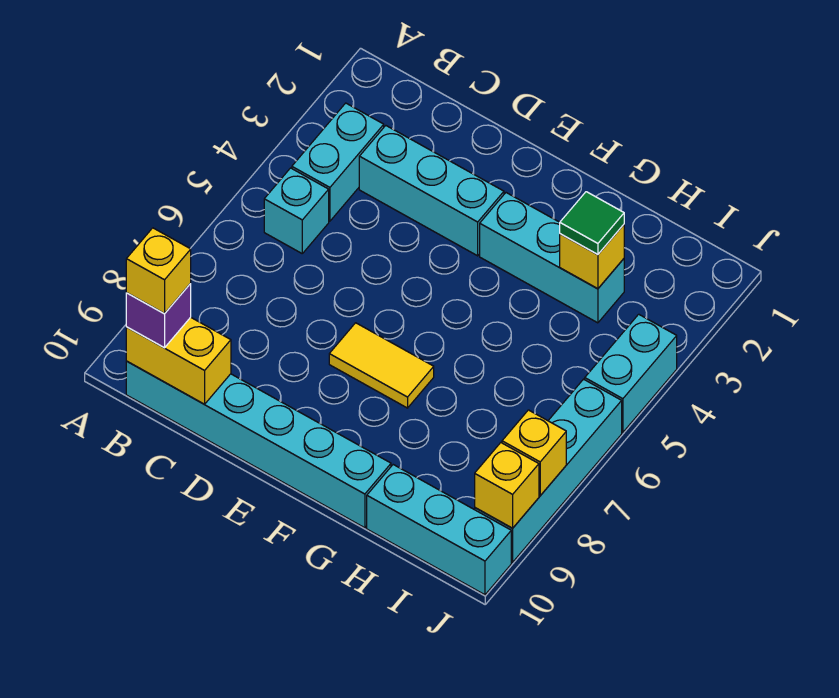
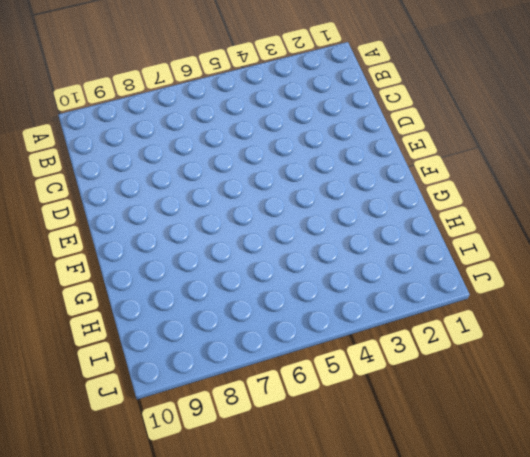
none -> cyan brick B3:B4 level 1
none -> cyan brick B5 level 1
none -> cyan brick B10:G10 level 1

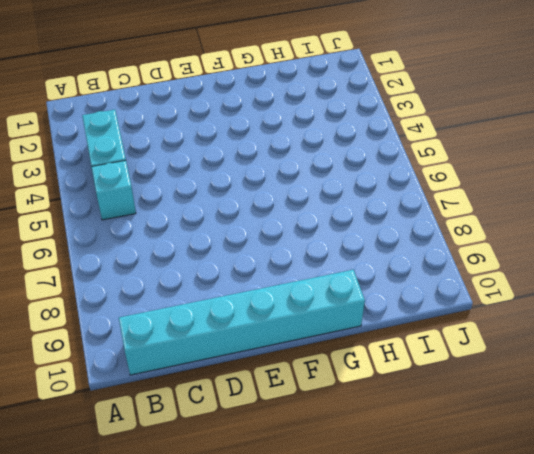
none -> cyan brick C3:E3 level 1
none -> yellow tile E7:F7 level 1
none -> cyan brick F3:H3 level 1

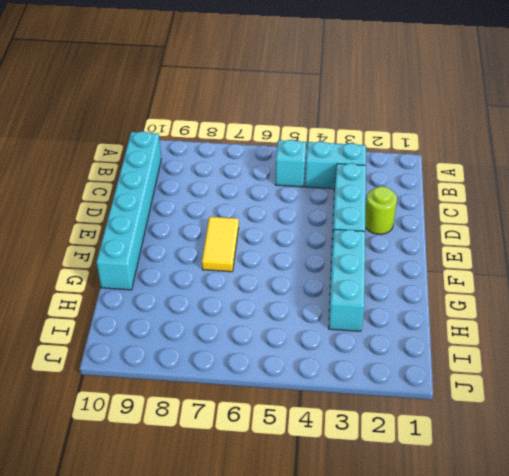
lime round brick D2 level 1 -> none
none -> cyan brick H10:J10 level 1
none -> cyan brick J4:J5 level 1
none -> cyan brick J6:J9 level 1

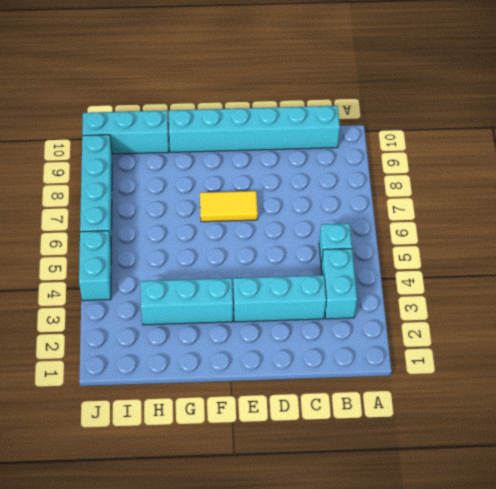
none -> yellow brick B10:C10 level 2
none -> yellow brick H3 level 2
none -> yellow brick J8 level 2

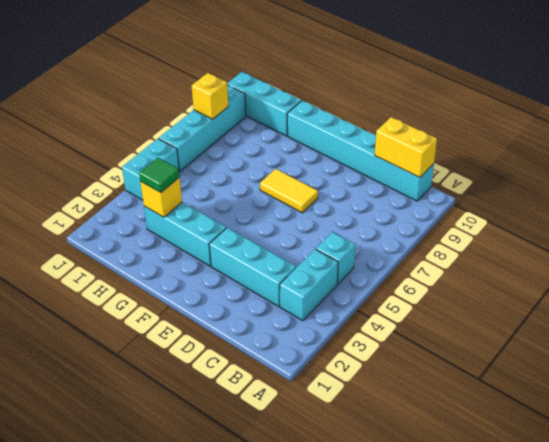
none -> yellow brick J9 level 2
none -> purple brick B10 level 3
none -> yellow brick B10 level 4

